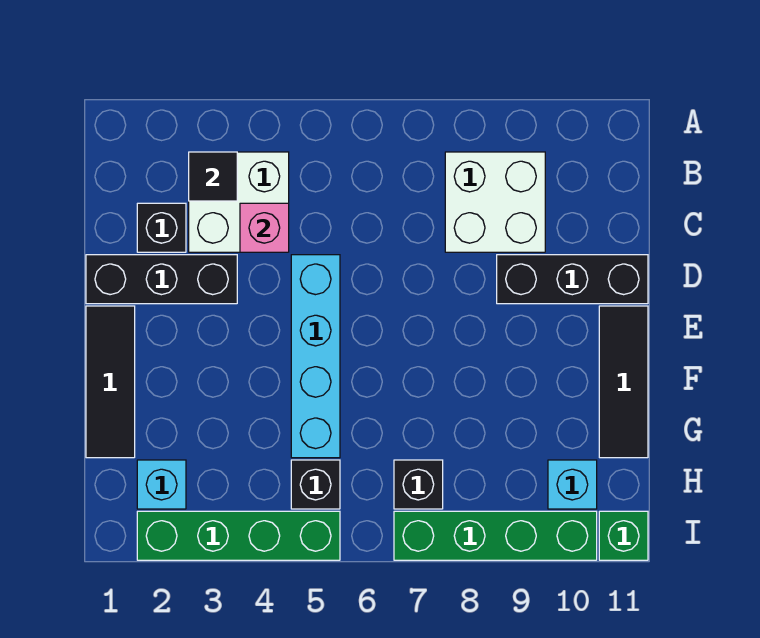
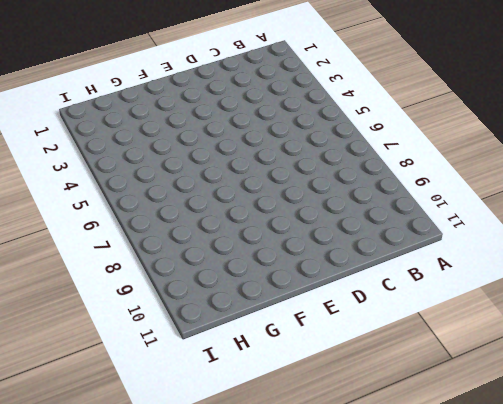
none -> white brick B3:C4 level 1
none -> white brick B8:C9 level 1
none -> black brick C2 level 1

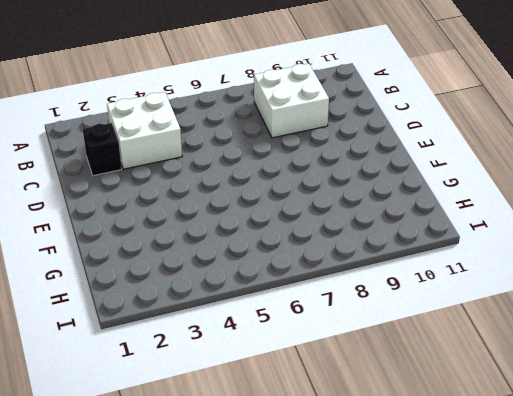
none -> black brick D1:D3 level 1
none -> cyan brick D5:G5 level 1
none -> black brick D9:D11 level 1

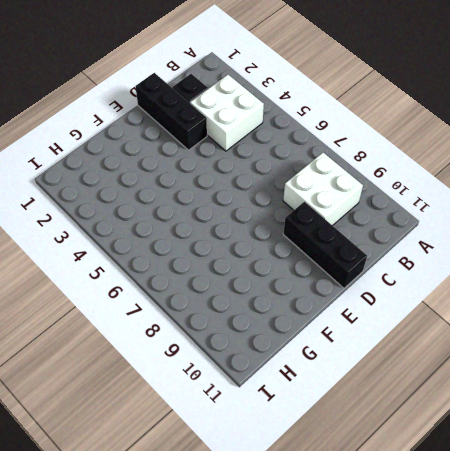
none -> cyan brick D5:G5 level 1
none -> black tile E1:G1 level 1
none -> black tile E11:G11 level 1

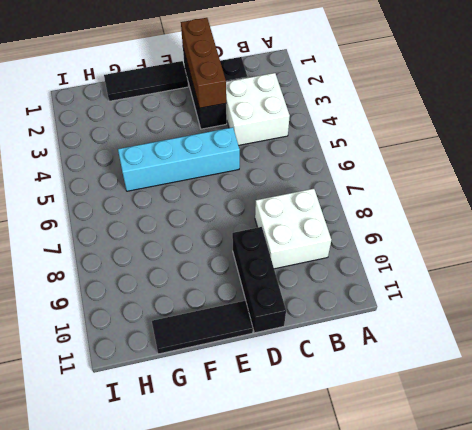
brown brick D1:D3 level 2 -> none
none -> cyan brick H2 level 1
none -> black brick H5 level 1
none -> black brick H7 level 1

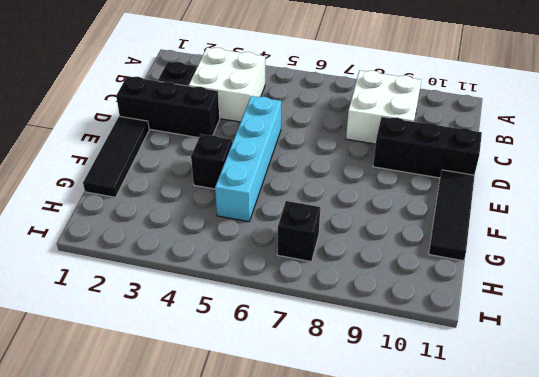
black brick F4 level 1 -> black brick H5 level 1
none -> cyan brick H2 level 1
none -> cyan brick H10 level 1
none -> green brick I2:I5 level 1

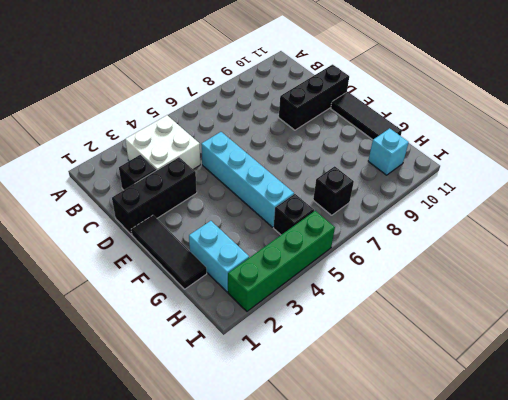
cyan brick G2:H2 level 1 -> cyan brick H2 level 1
none -> white brick B8:C9 level 1
none -> green brick I7:I10 level 1
none -> green brick I11 level 1

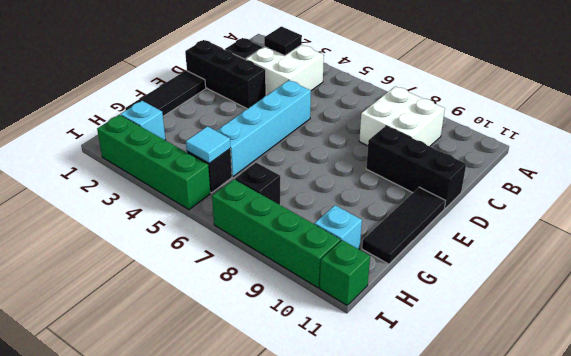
cyan tile H5 level 2 -> none
none -> pink brick C4 level 2

